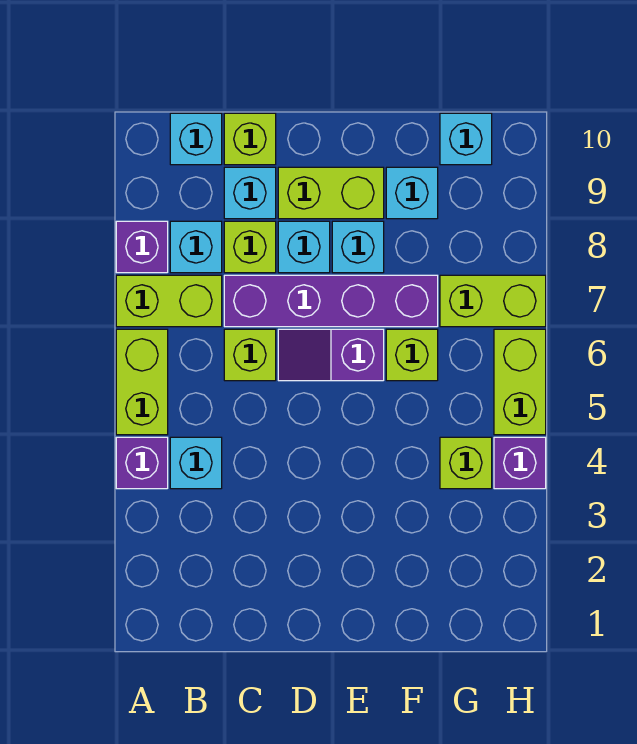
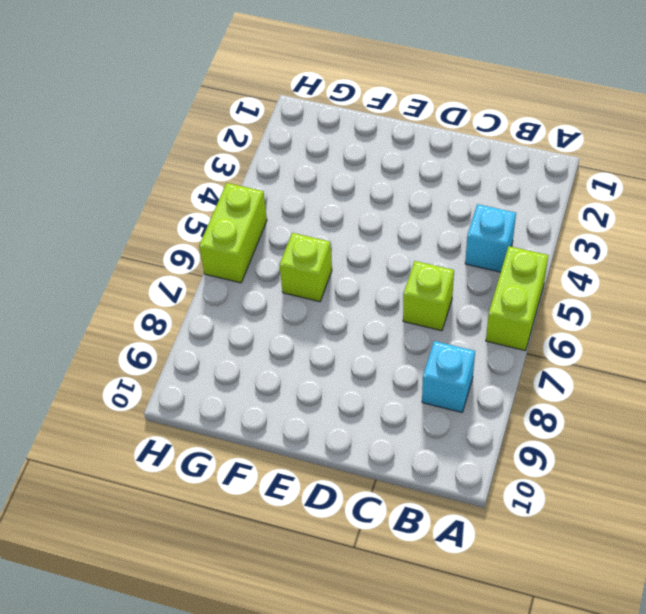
none -> purple brick A4 level 1
none -> lime brick A7:B7 level 1
none -> purple brick A8 level 1

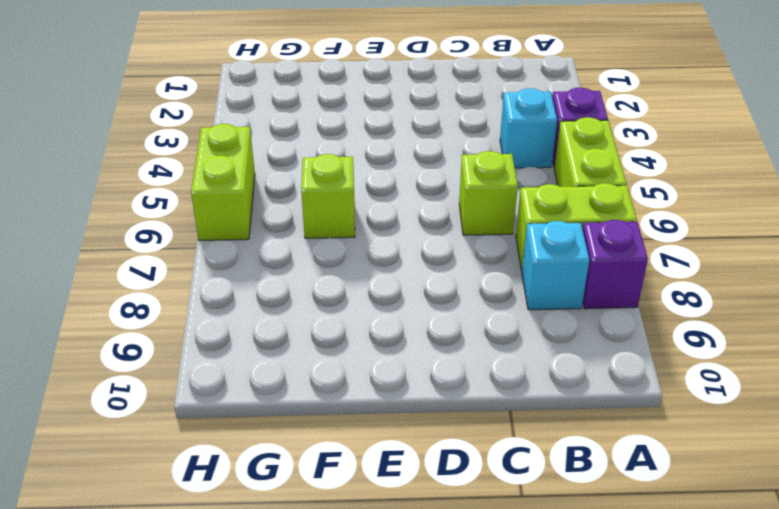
none -> cyan brick B10 level 1
none -> purple brick C7:F7 level 1
none -> lime brick C8 level 1

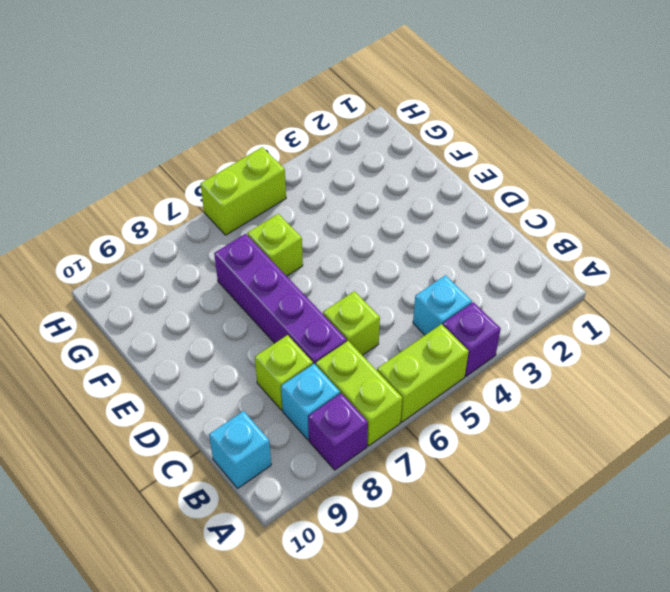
none -> cyan brick C9 level 1
none -> lime brick C10 level 1
none -> purple slope D6:E6 level 1 top E

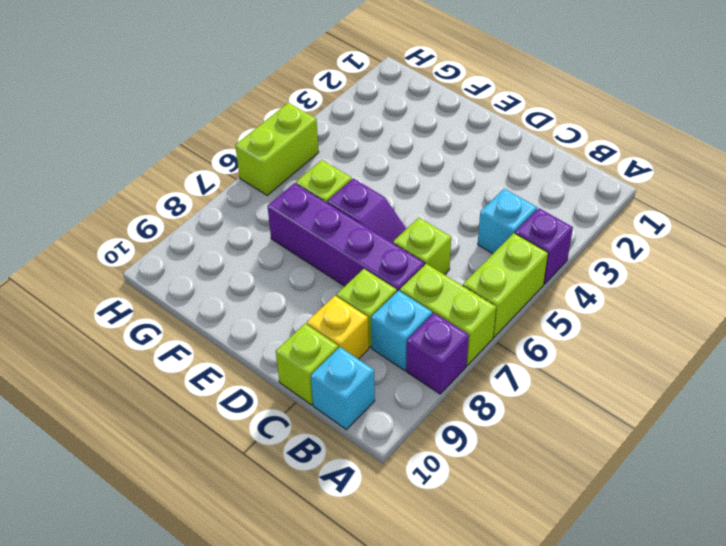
yellow brick C9 level 1 -> cyan brick C9 level 1
none -> cyan brick D8 level 1
none -> lime brick D9:E9 level 1
none -> cyan brick E8 level 1

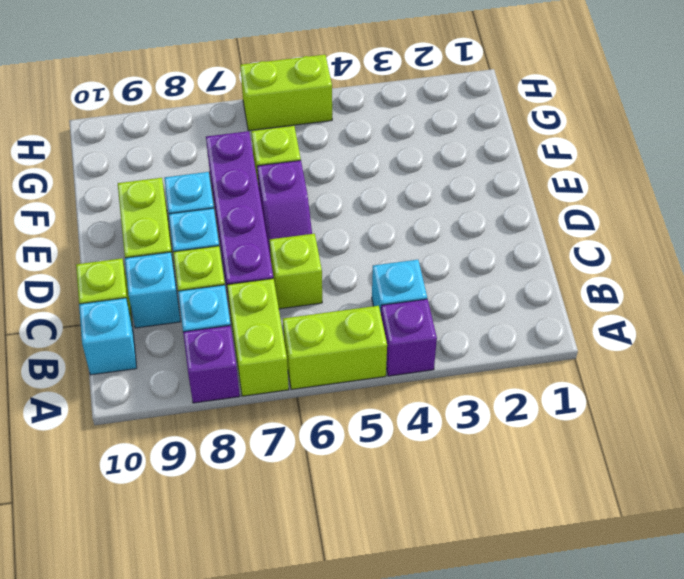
none -> cyan brick F9 level 1
none -> lime brick G4 level 1
none -> lime brick G7:H7 level 1

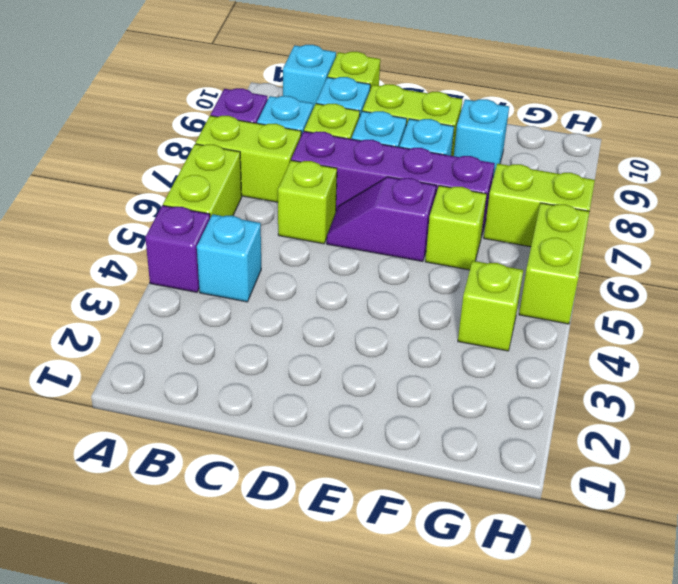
none -> cyan brick G10 level 1
none -> purple brick H4 level 1

